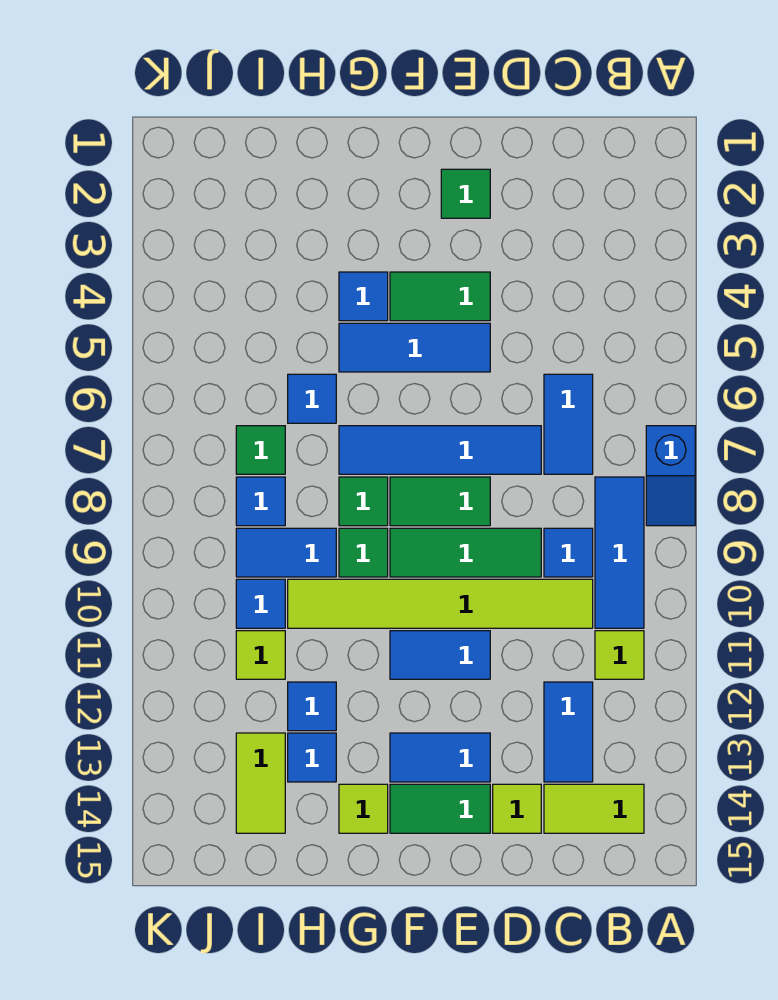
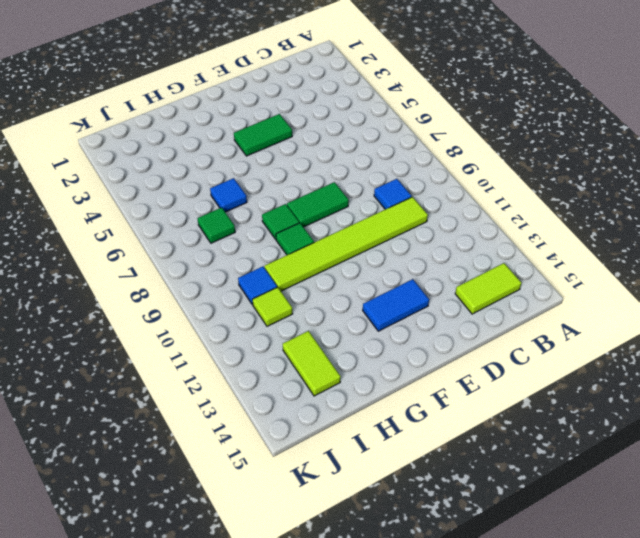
none -> blue slope A7:A8 level 1 top 7
none -> blue tile B8:B10 level 1
none -> lime tile B11 level 1
none -> blue tile C6:C7 level 1

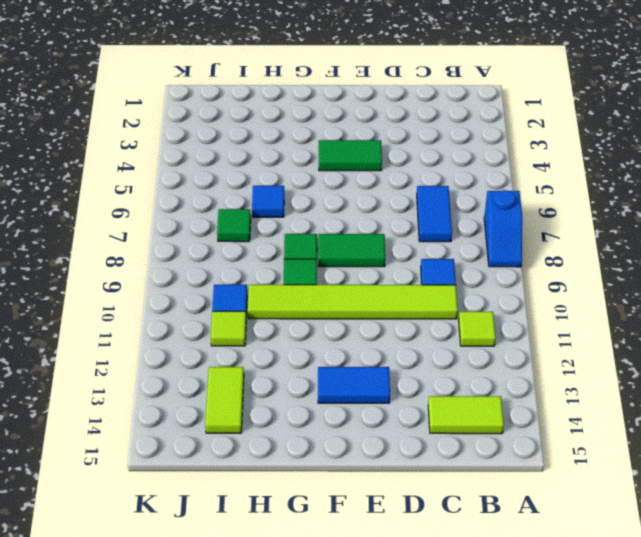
none -> blue tile B8:B10 level 1
none -> blue tile C12:C13 level 1
none -> blue tile D7:G7 level 1
none -> green tile D9:F9 level 1

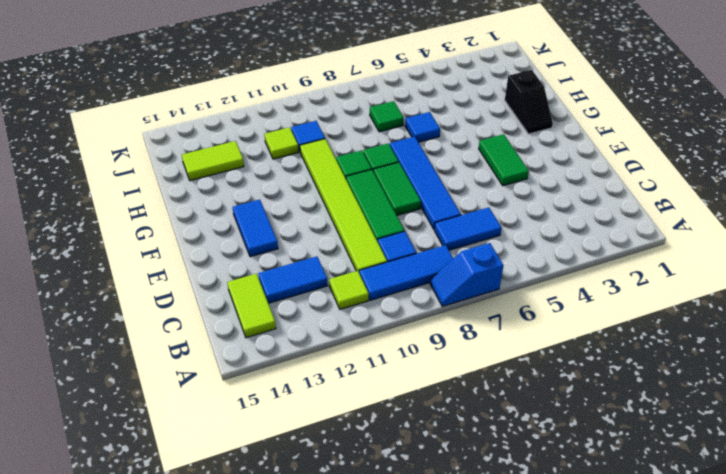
black slope G2:H2 level 1 top H -> none
none -> lime tile D14 level 1
none -> green tile E2 level 1
none -> blue tile E5:G5 level 1
none -> blue tile E11:F11 level 1

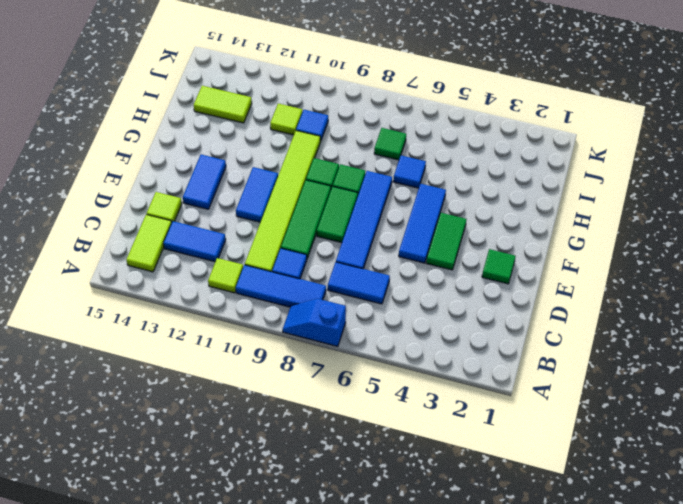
none -> green tile E14:F14 level 1
none -> blue tile G4 level 1
none -> lime tile G14 level 1
none -> blue tile H9:I9 level 1

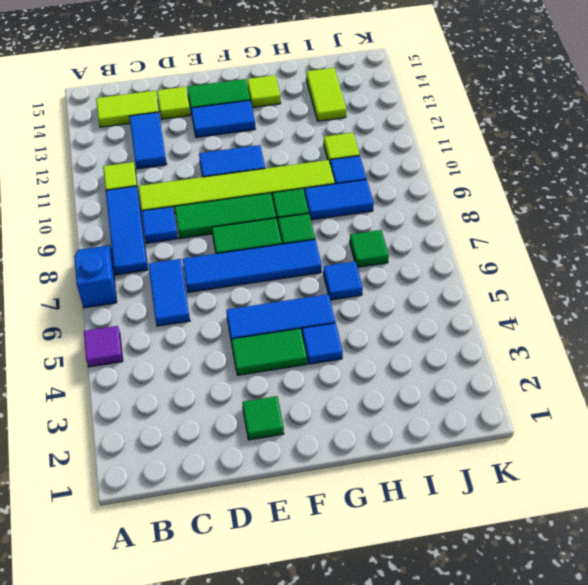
purple tile A5 level 1 -> none
none -> blue tile H12 level 1
none -> blue tile H13 level 1
none -> blue tile I8 level 1

